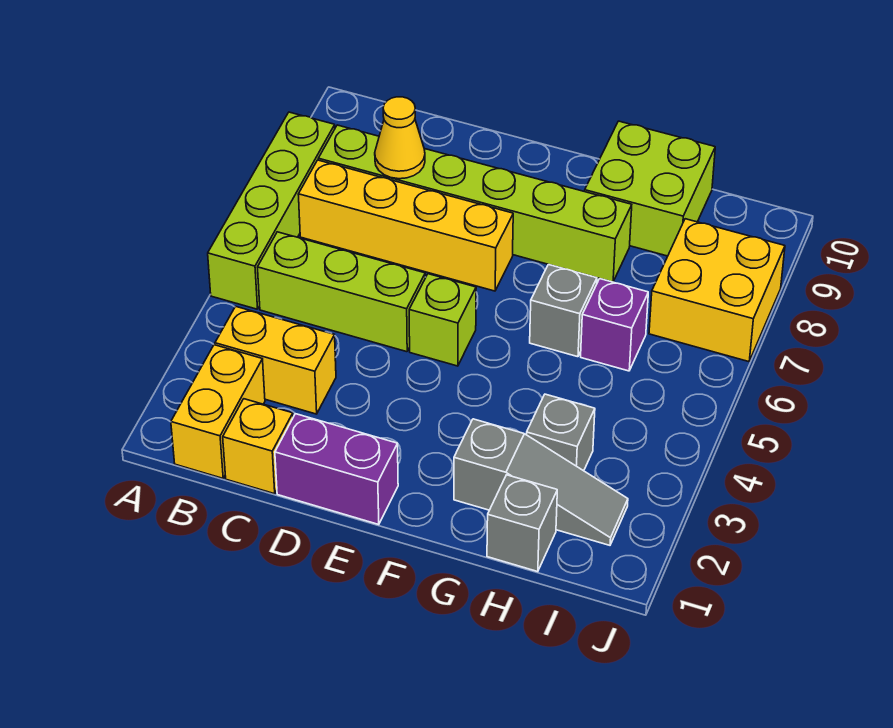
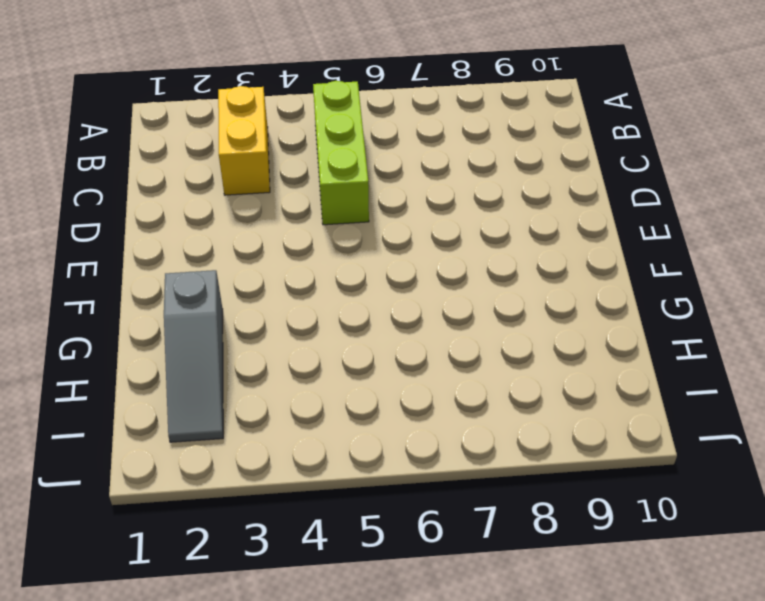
none -> lime brick A5:A8 level 1
none -> yellow brick B1:B2 level 1
none -> yellow brick B7:E7 level 1

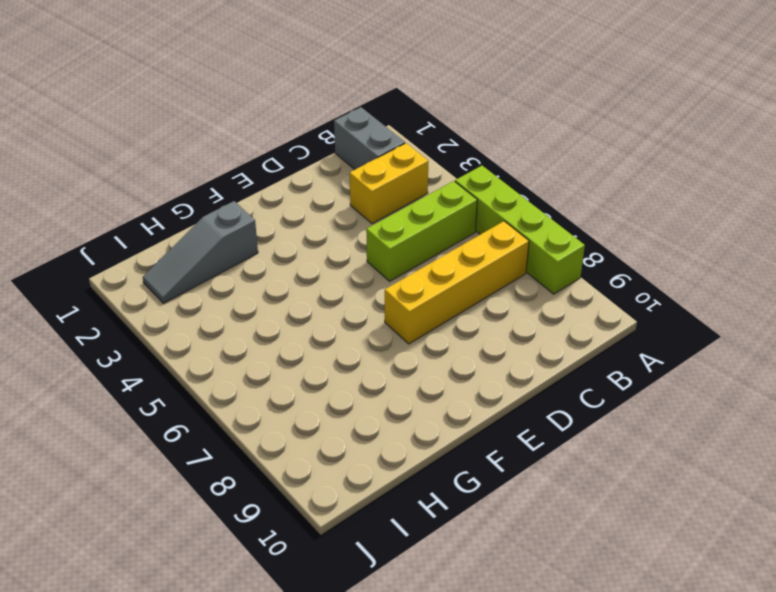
grey brick B1:B2 level 1 -> yellow brick B1:B2 level 1
none -> lime brick B8:G8 level 1
none -> yellow brick C1 level 1
none -> purple brick D1:E1 level 1

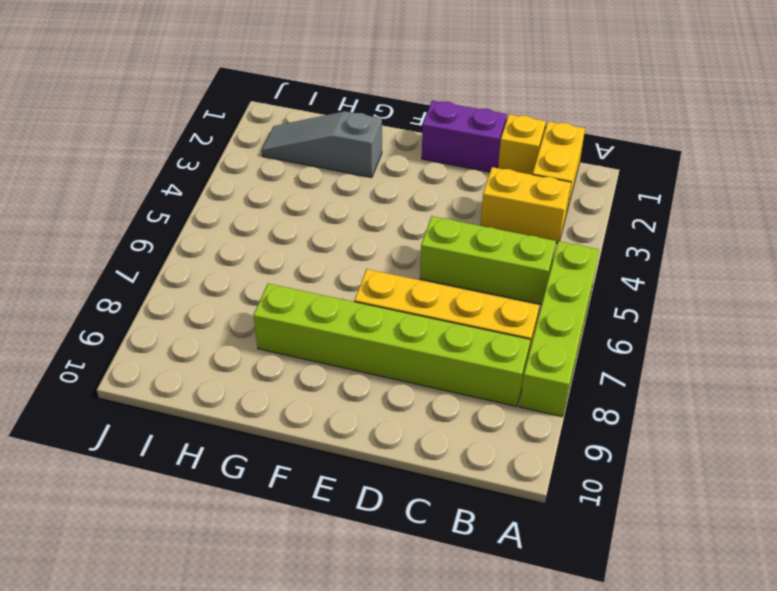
none -> lime brick E5 level 1
none -> grey brick G6 level 1
none -> lime brick G9:H10 level 1

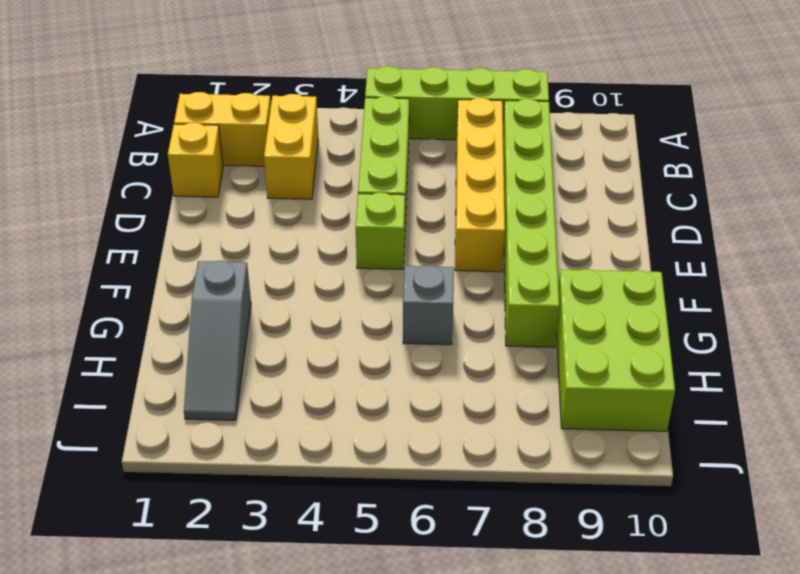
lime brick G9:I10 level 1 -> lime brick G9:H10 level 1
none -> purple brick D1:E1 level 1
none -> grey brick H1 level 1
none -> grey brick H3 level 1

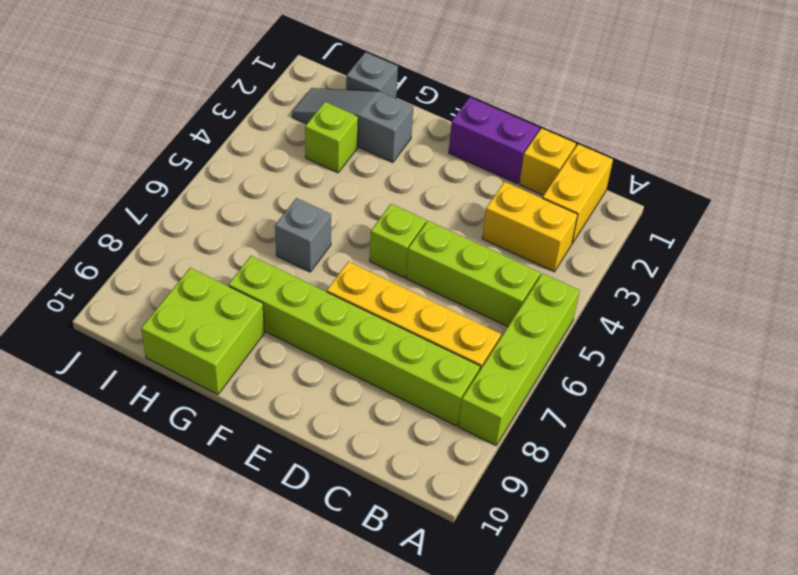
lime brick H3 level 1 -> grey brick H3 level 1
none -> purple brick H6 level 1
none -> yellow brick I7:J8 level 1
none -> yellow cone C8 level 2

